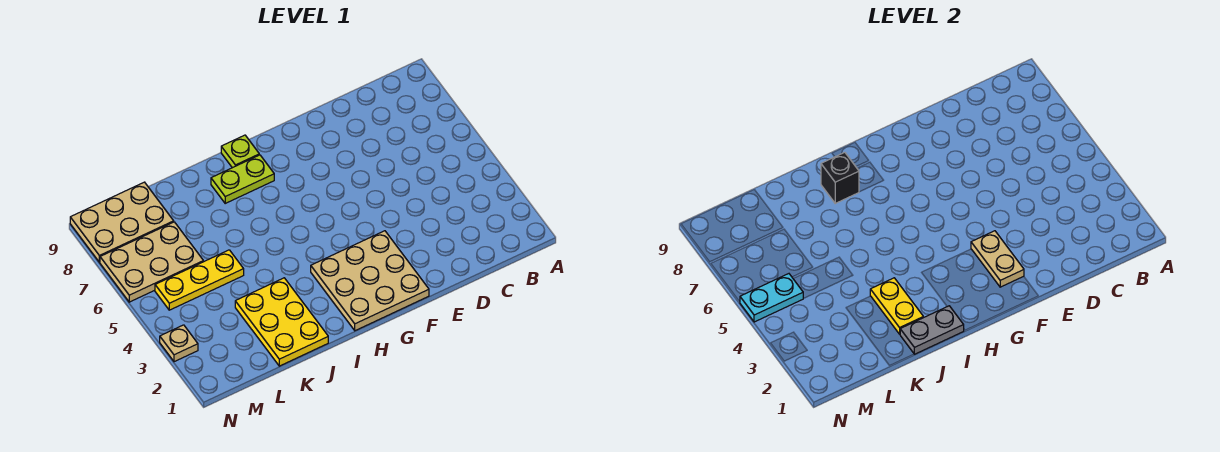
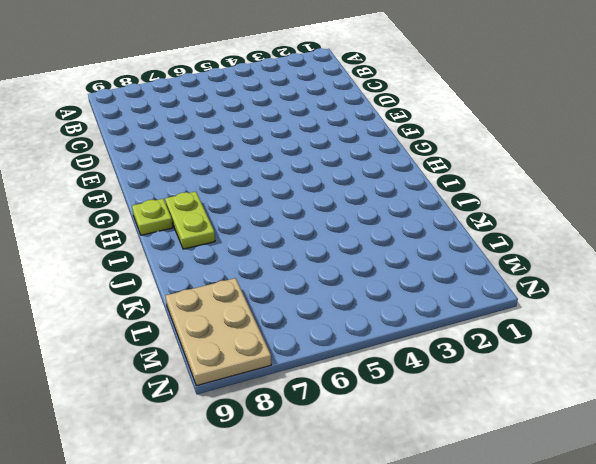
none -> tan plate F1:H3 level 1
none -> yellow plate J1:K3 level 1
none -> yellow plate K5:M5 level 1

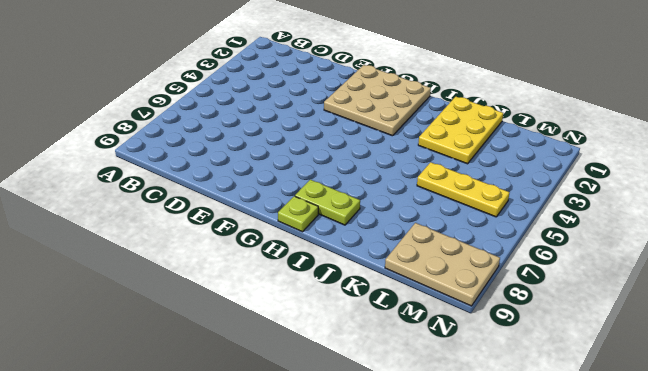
none -> tan plate L6:N7 level 1
none -> tan plate N3 level 1
none -> tan plate F2:F3 level 2

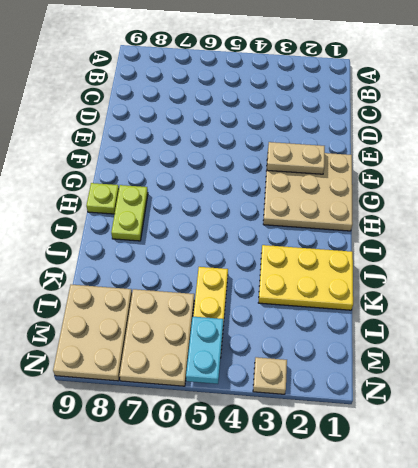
none -> grey plate I1:J1 level 2
none -> black brick I8 level 2
none -> yellow plate J2:J3 level 2

